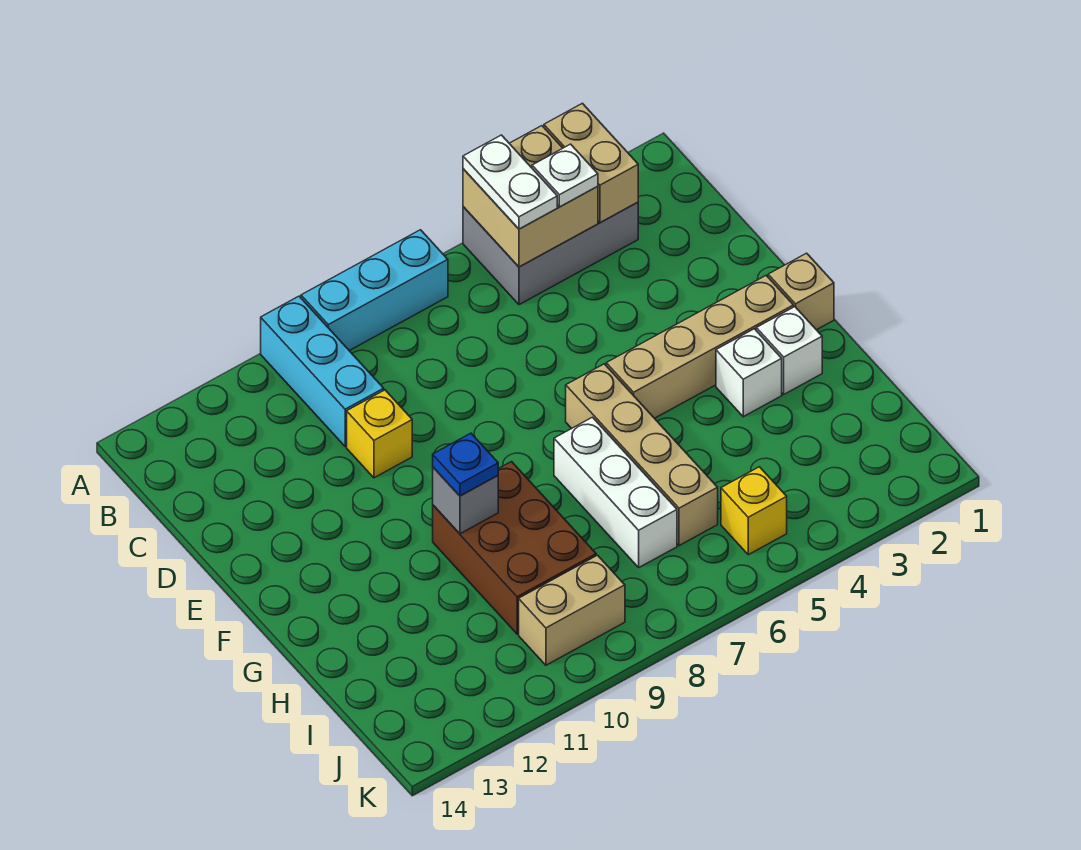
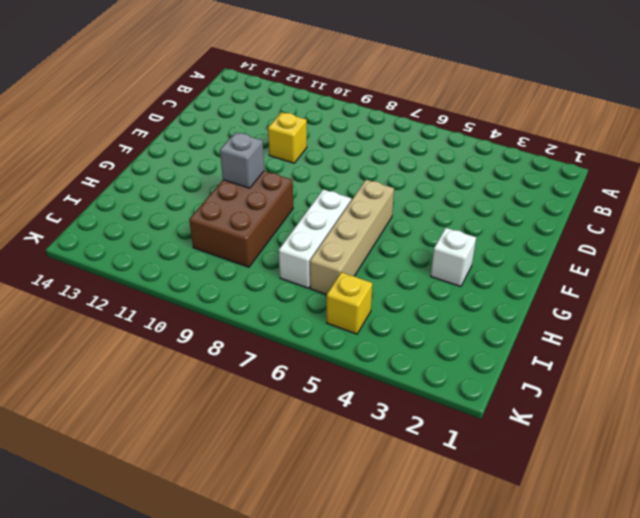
none -> grey brick A3:B5 level 1
none -> cyan brick A7:A9 level 1
none -> cyan brick A10:C10 level 1

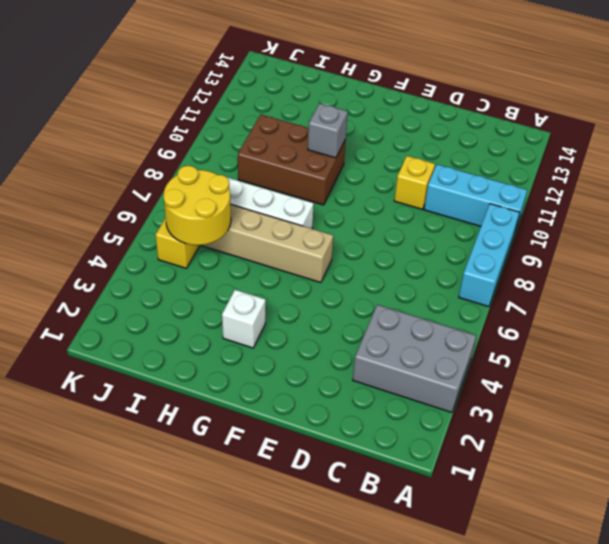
grey brick A3:C4 level 1 -> grey brick A3:B5 level 1
yellow round brick I5:J6 level 2 -> none
none -> tan brick F1 level 1
none -> tan brick F2:F5 level 1
none -> white brick G2 level 1

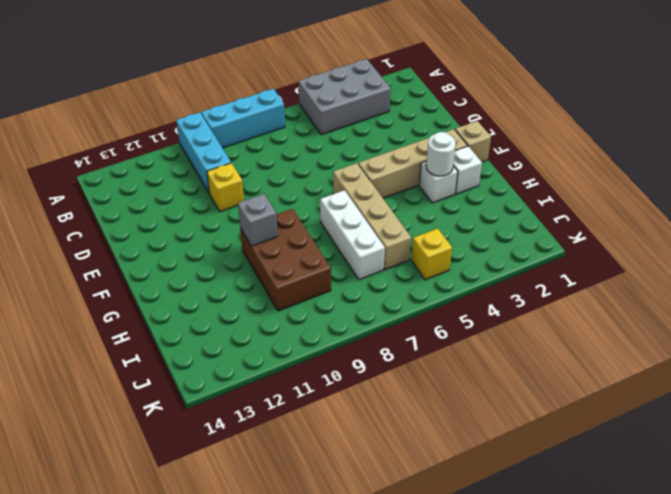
white round brick G3 level 2 -> none
none -> tan brick J9:J10 level 1
none -> tan brick A3:B3 level 2
none -> tan brick A4:B5 level 2

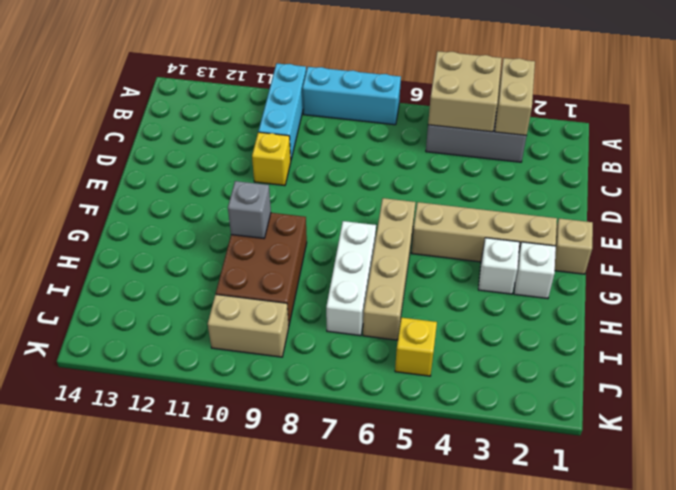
none -> white plate A5:B5 level 3
none -> white plate B4 level 3
none -> blue plate G10 level 3

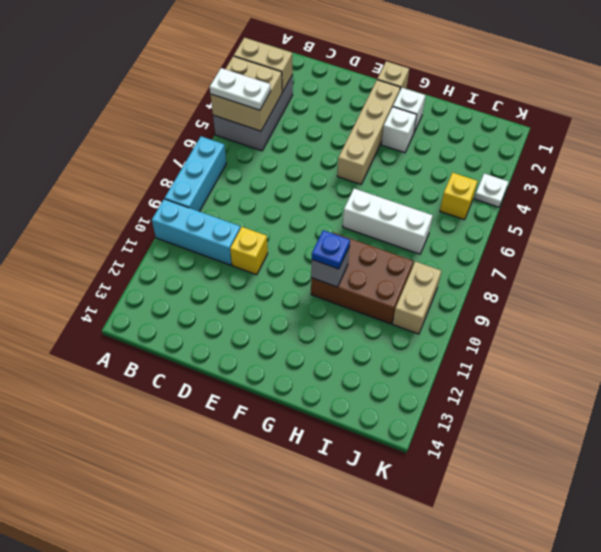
white plate K4 level 1 -> white plate B4 level 3
none -> tan brick F6:I6 level 1

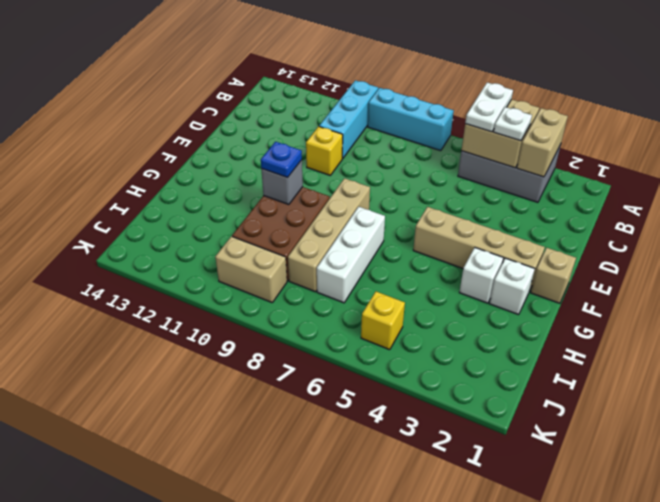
tan brick F8:I8 level 1 -> tan brick F6:I6 level 1

